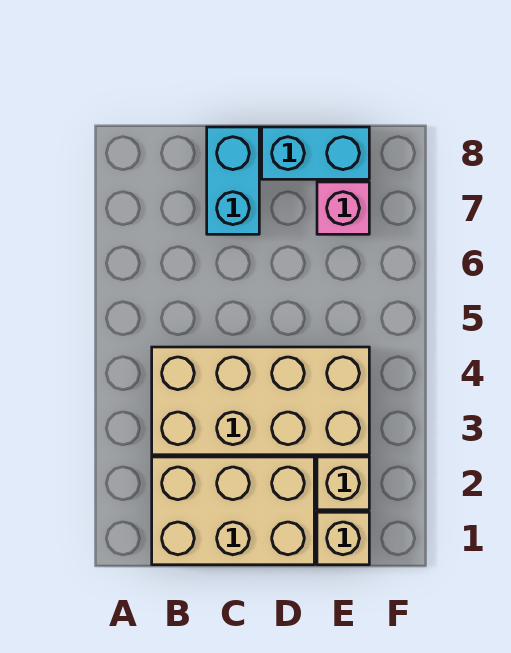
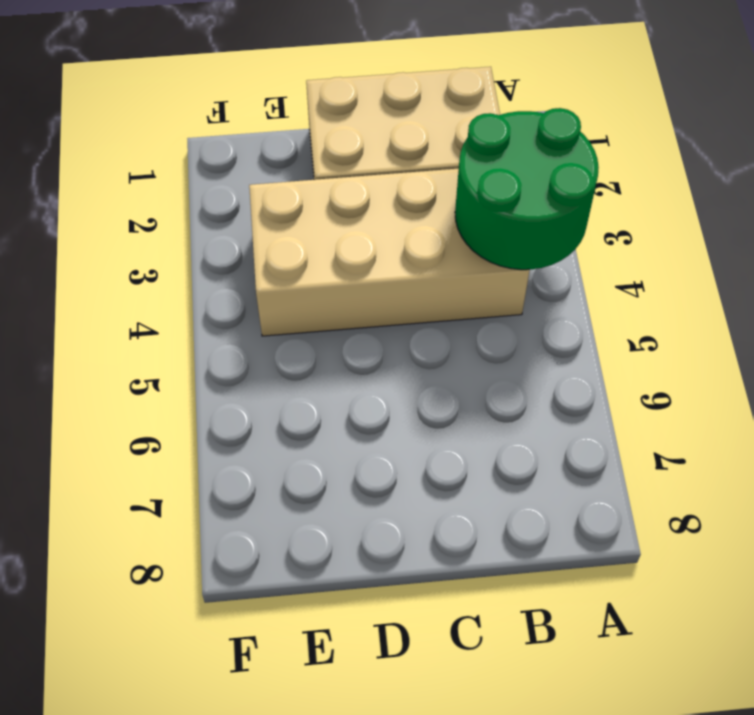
green round brick A3:B4 level 2 -> none
none -> cyan brick C7:C8 level 1
none -> cyan brick D8:E8 level 1

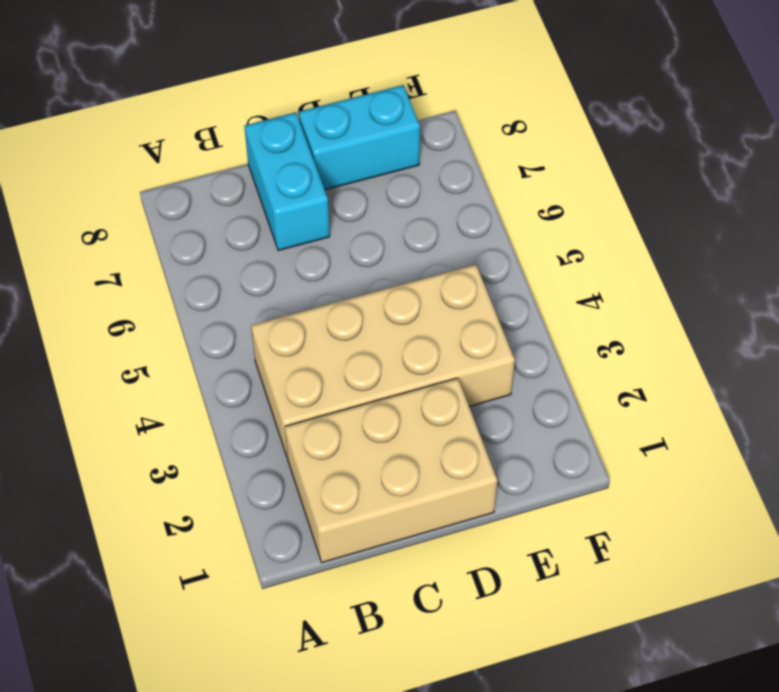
none -> tan brick E1 level 1
none -> tan brick E2 level 1

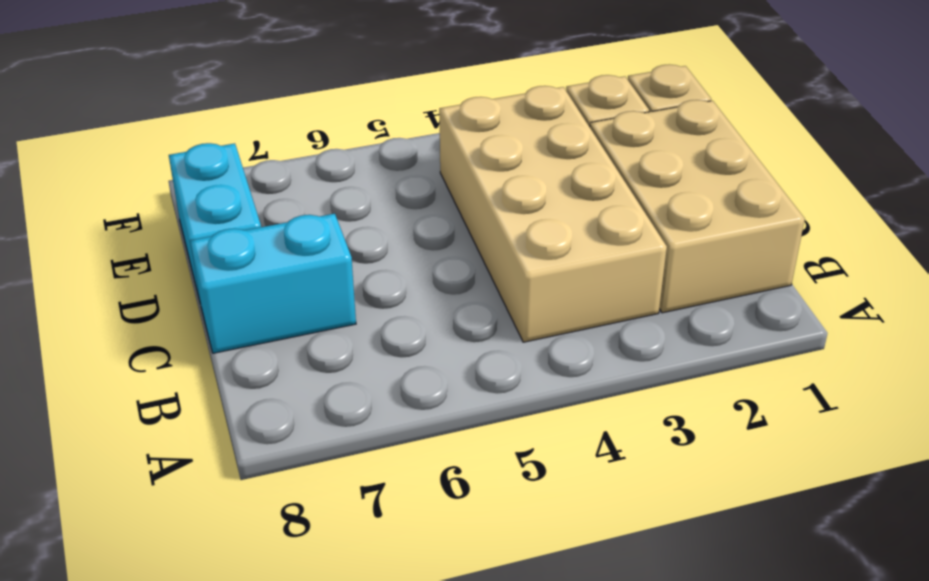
none -> pink brick E7 level 1

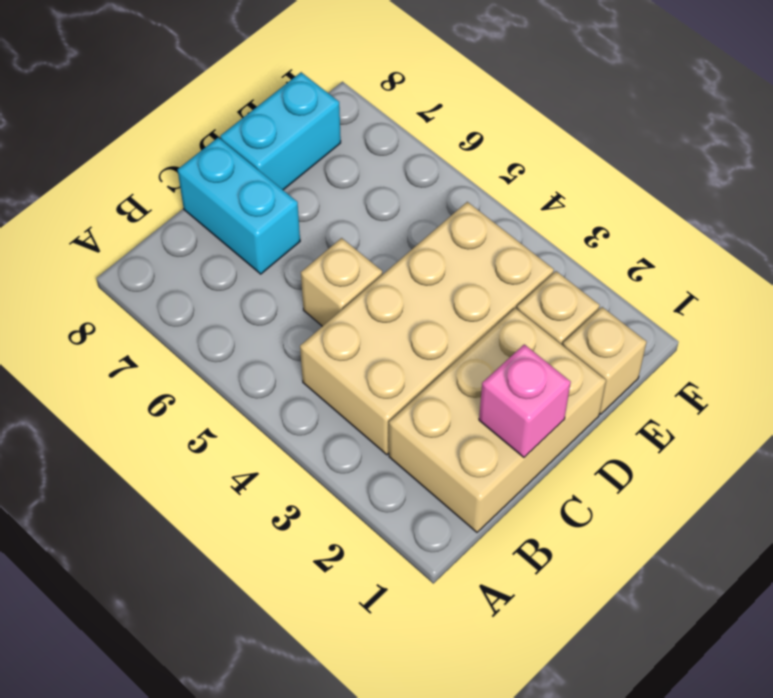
pink brick C1 level 2 -> pink brick E7 level 1
tan brick C5 level 1 -> none

